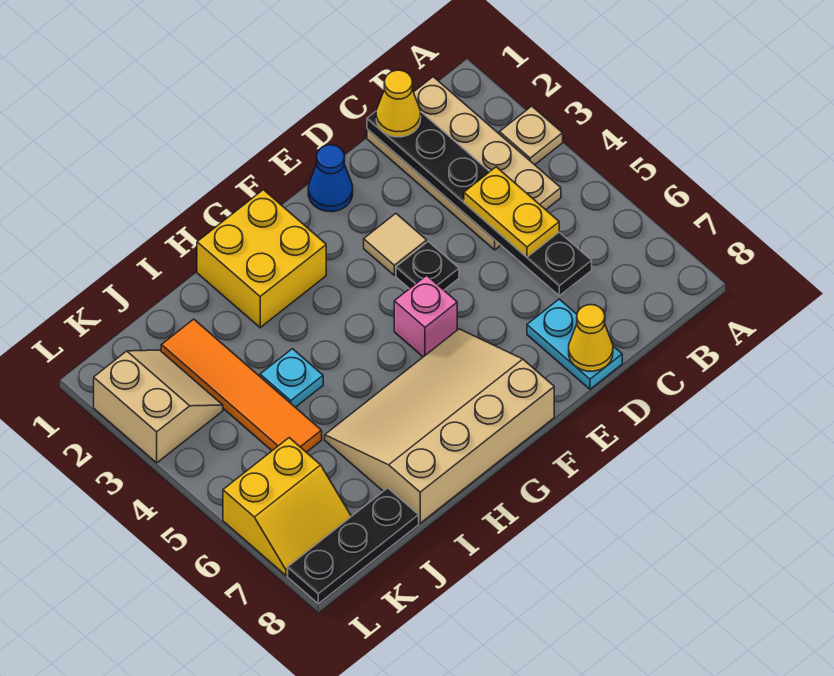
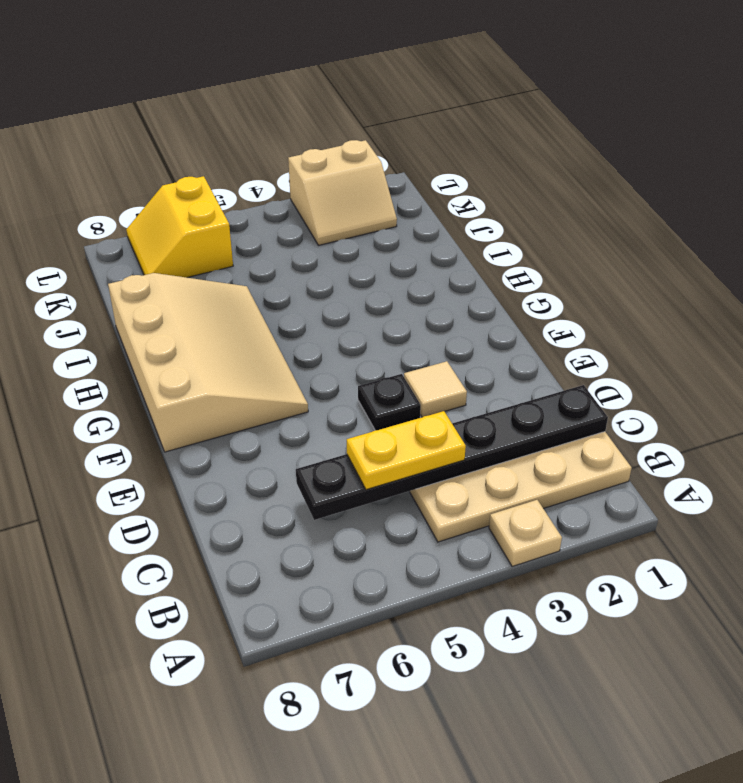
none -> cyan plate D7:D8 level 1
none -> blue cone E1 level 1
none -> pink brick F5 level 1

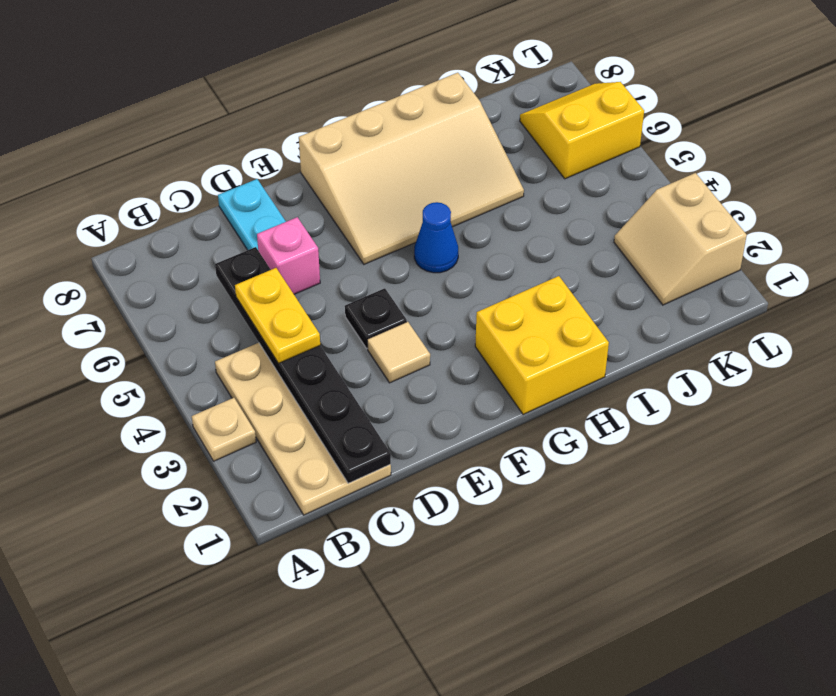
pink brick D6 level 1 -> pink brick F5 level 1
blue cone G5 level 1 -> blue cone E1 level 1
none -> cyan plate I4 level 1
none -> orange tile J2:J5 level 1
none -> black plate J8:L8 level 1

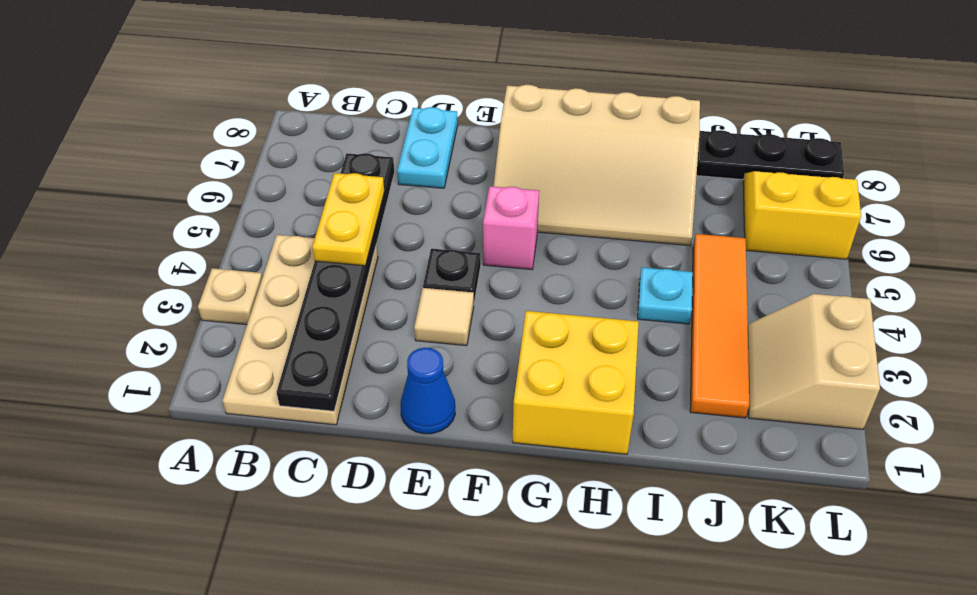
none -> yellow cone D8 level 2
none -> yellow cone C1 level 3

